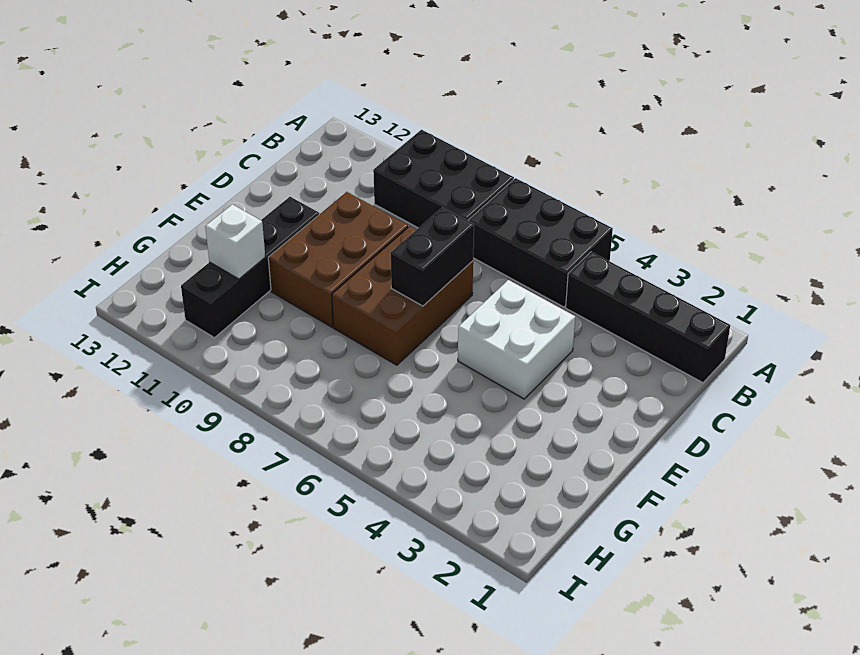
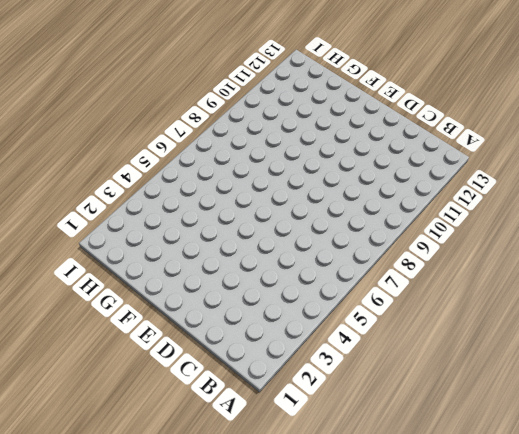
none -> black brick A5:B7 level 1
none -> black brick A8:B10 level 1

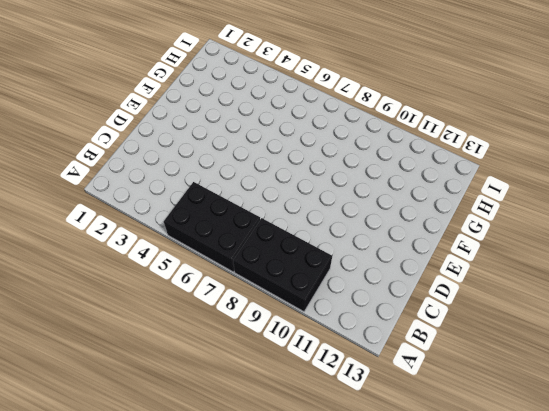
none -> black brick B1:B4 level 1
none -> white brick D4:E5 level 1

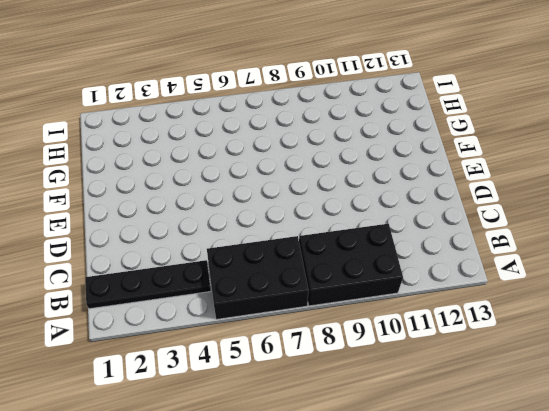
black plate B1:B4 level 1 -> black brick B1:B4 level 1
none -> white brick D4:E5 level 1
none -> brown brick D7:F8 level 1

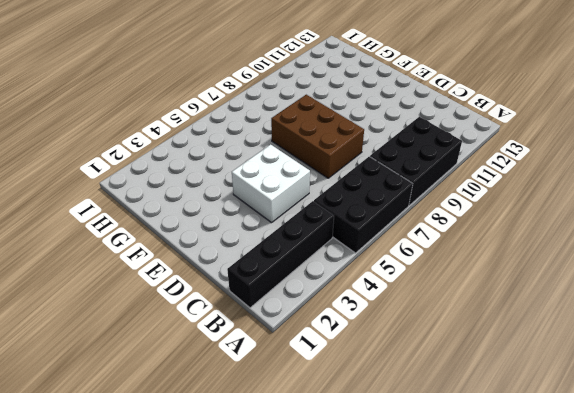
none -> brown brick D9:F10 level 1
none -> black brick E11:H11 level 1

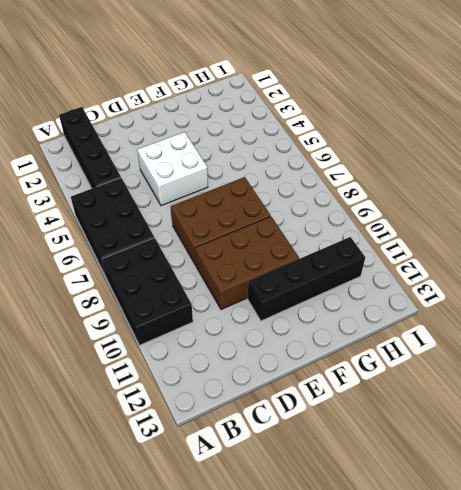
none -> black brick D7:E7 level 2
none -> white brick G11 level 2

